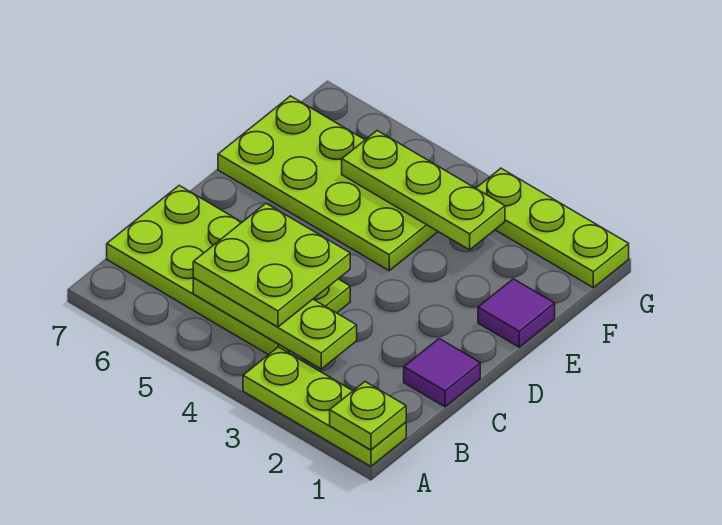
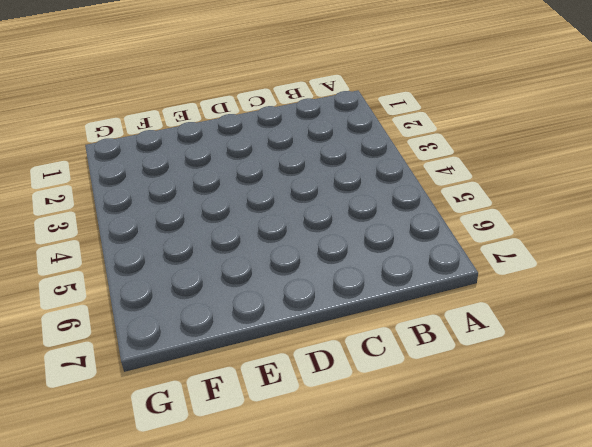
none -> lime plate A1:A3 level 1
none -> lime plate B4:C7 level 1

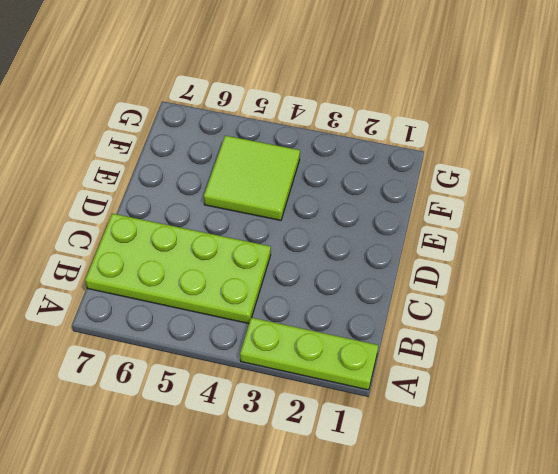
lime tile E4:F5 level 1 -> lime plate E4:F7 level 1
none -> purple tile C1 level 1
none -> purple tile E1 level 1

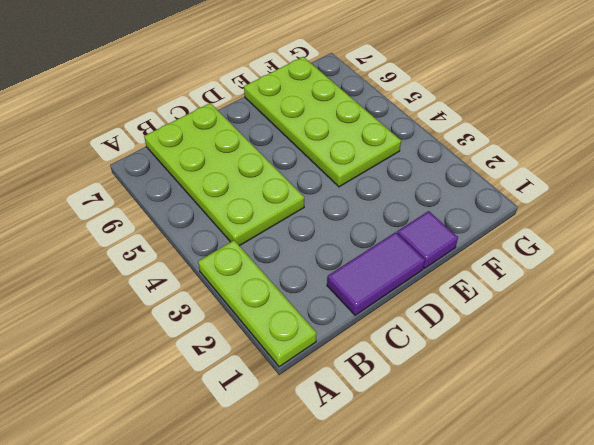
purple tile C1:D1 level 1 -> purple tile C1 level 1
none -> lime plate G1:G3 level 1
none -> lime plate A1 level 2

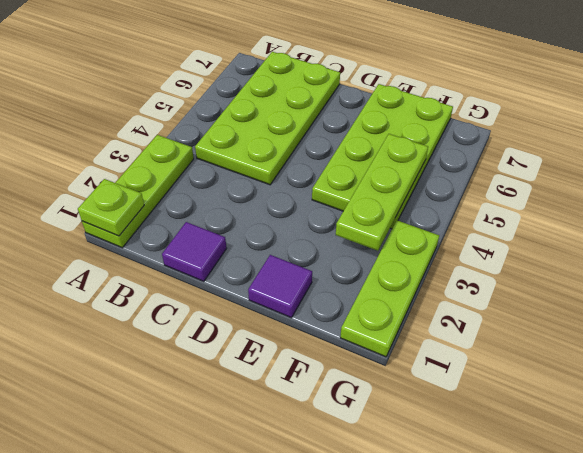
none -> lime plate B3:B5 level 2
none -> lime plate B4:C5 level 3

